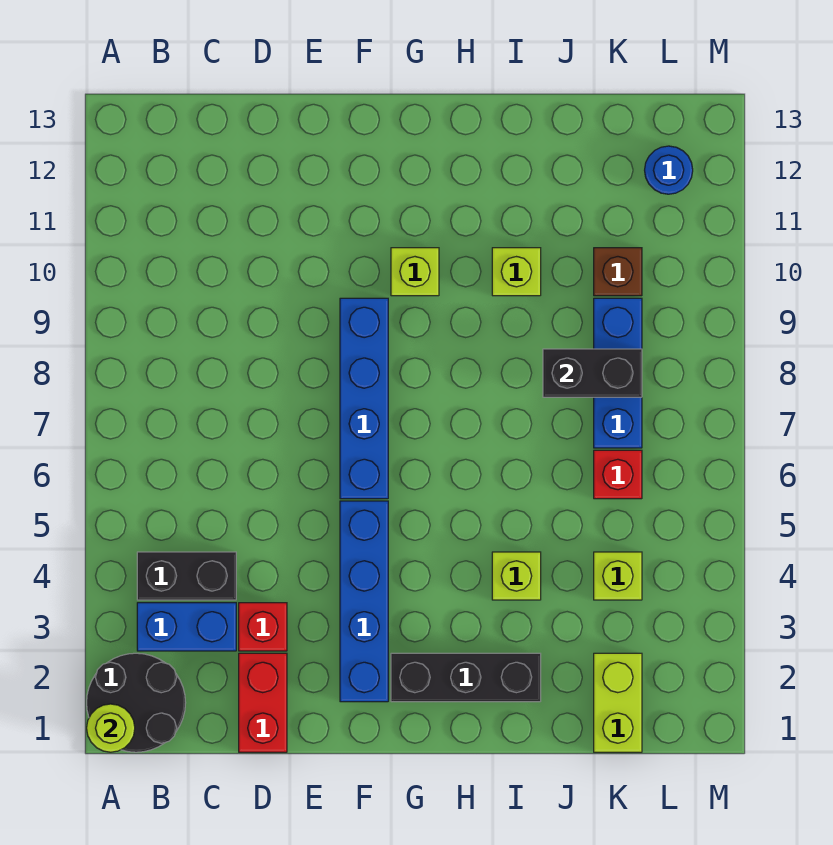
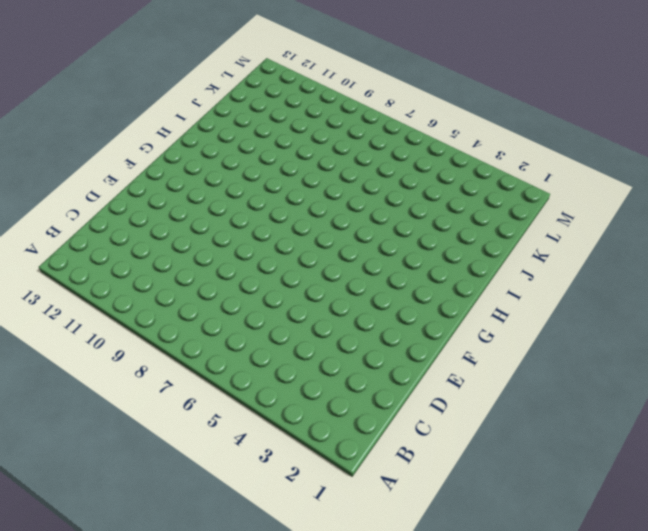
none -> black round brick A1:B2 level 1
none -> blue brick B3:C3 level 1
none -> black brick B4:C4 level 1

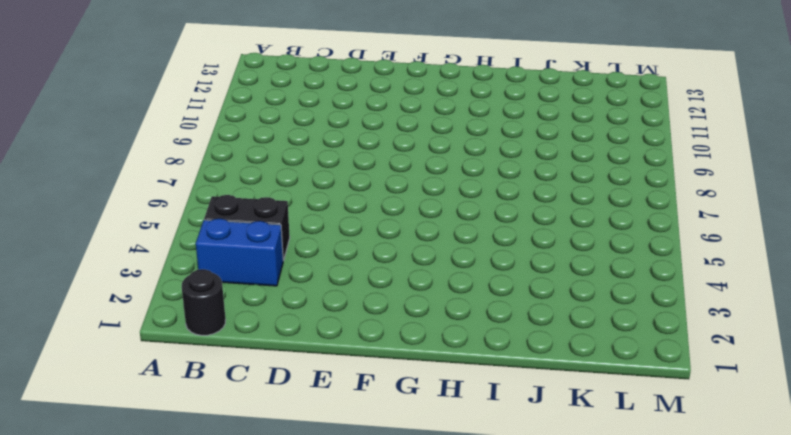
black round brick B1 level 1 -> black round brick A1:B2 level 1
none -> red brick D1:D2 level 1
none -> red brick D3 level 1
none -> blue brick F2:F5 level 1

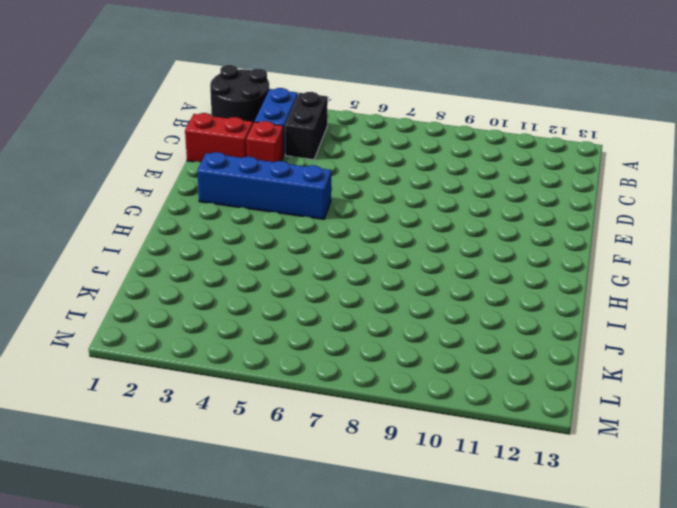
none -> blue brick F6:F9 level 1
none -> black brick G2:I2 level 1
none -> lime brick G10 level 1

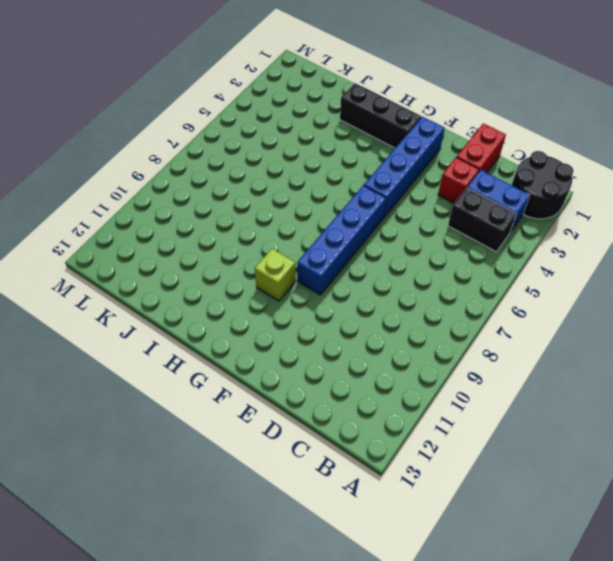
none -> lime brick I4 level 1
none -> lime brick I10 level 1
none -> lime brick K1:K2 level 1

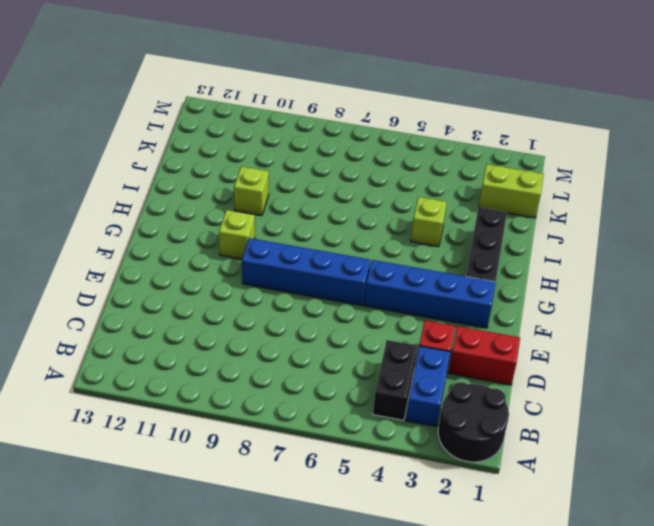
none -> lime brick K4 level 1
none -> red brick K6 level 1
none -> blue brick K7:K9 level 1

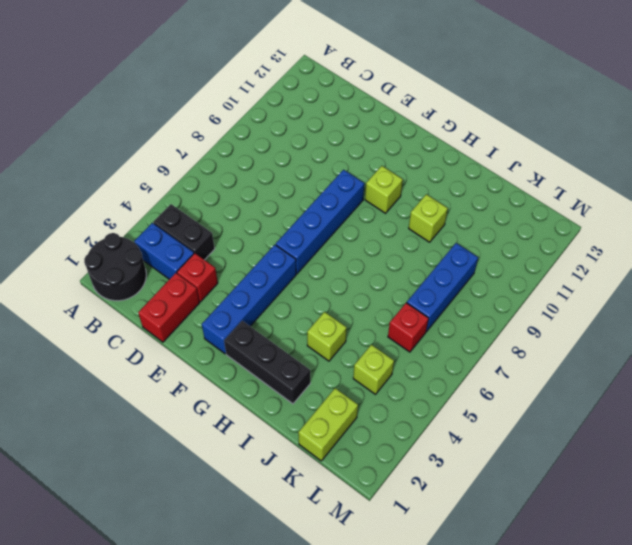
none -> brown brick K10 level 1
none -> blue round brick L12 level 1
none -> lime round brick A1 level 2

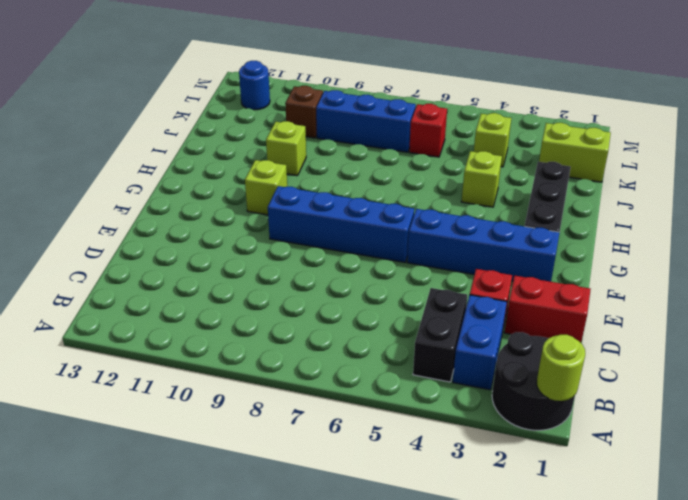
none -> black brick J8:K8 level 2

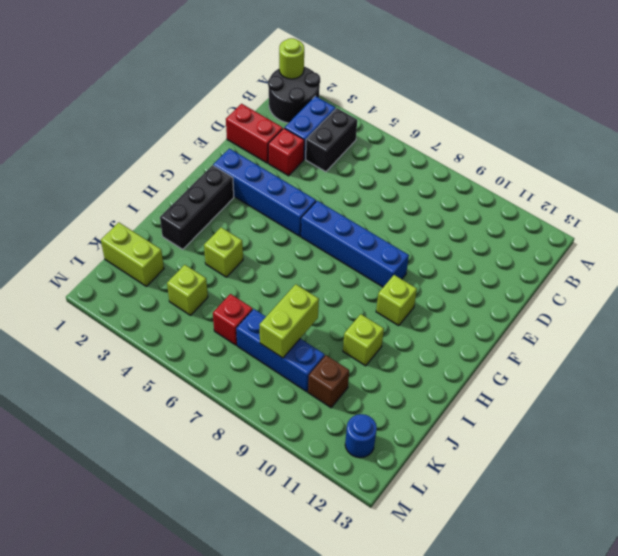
lime brick J8:K8 level 2 -> black brick J8:K8 level 2

